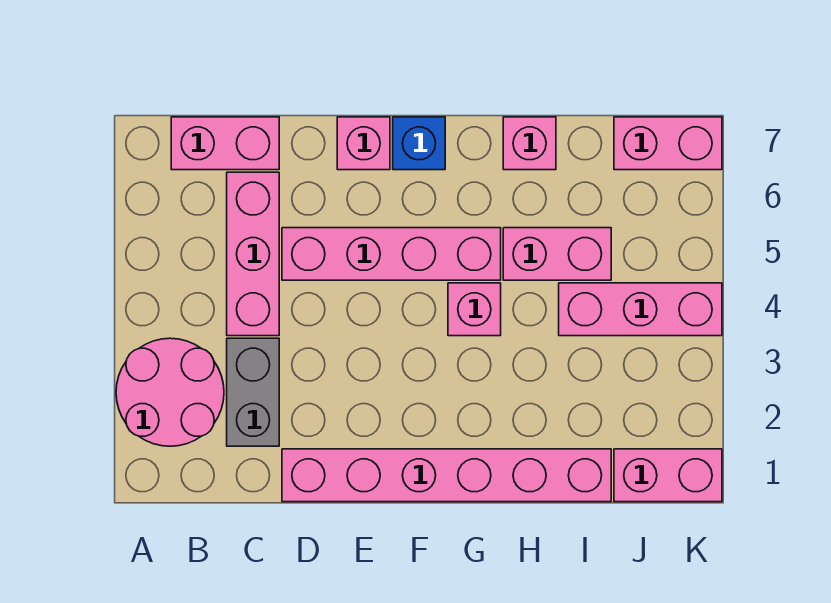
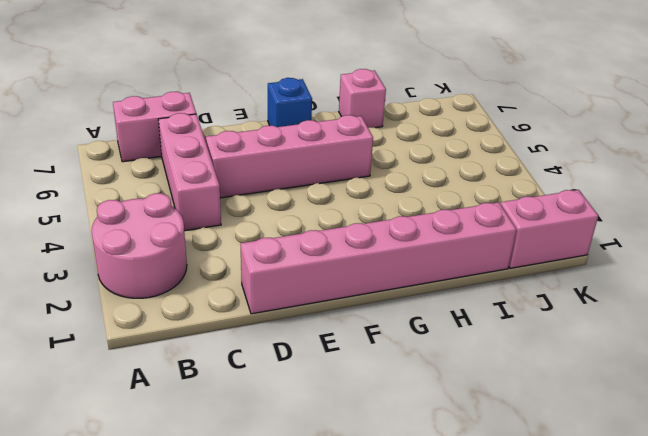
none -> grey brick C2:C3 level 1
none -> pink brick E7 level 1
none -> pink brick G4 level 1

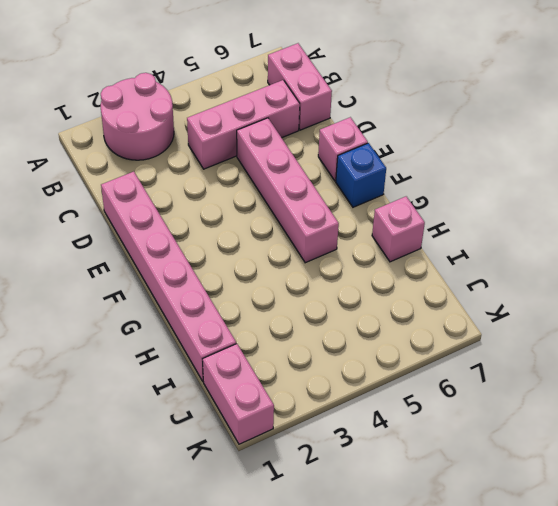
none -> grey brick C2:C3 level 1
none -> pink brick G4 level 1
none -> pink brick H5:I5 level 1

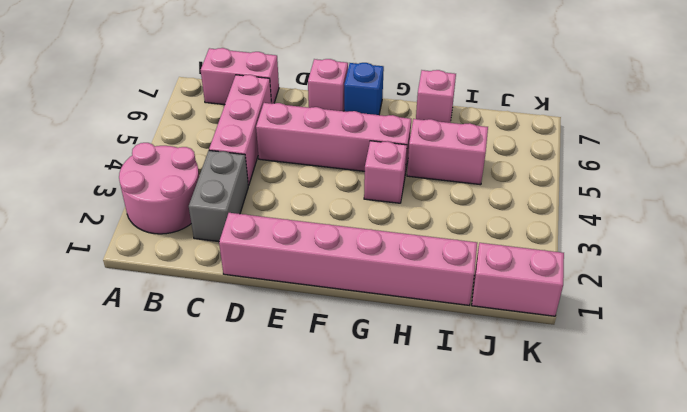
none -> pink brick I4:K4 level 1
none -> pink brick J7:K7 level 1

